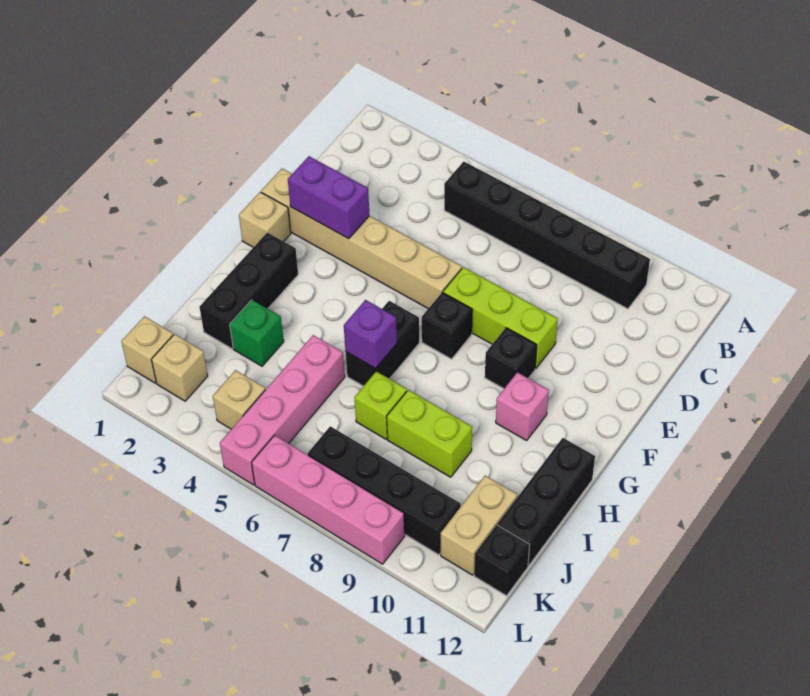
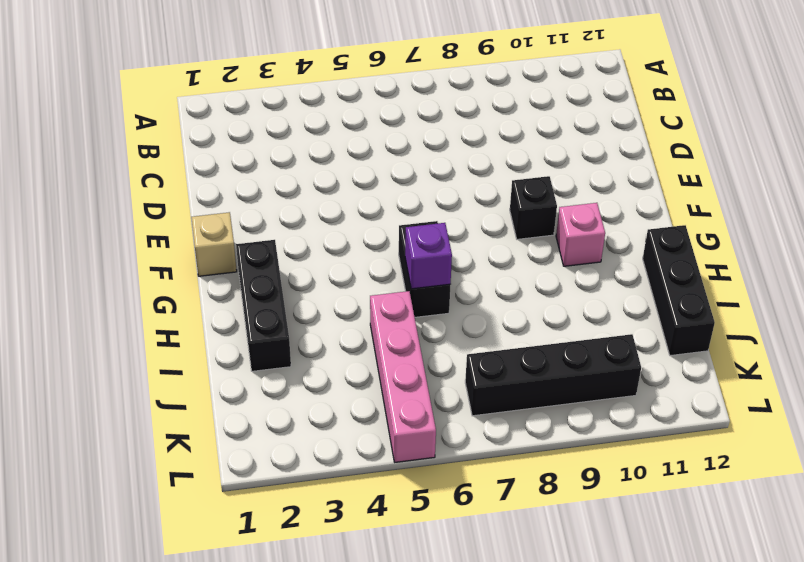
none -> black brick B5:B10 level 1
none -> tan brick E1:E6 level 1
none -> lime brick E7:E9 level 1

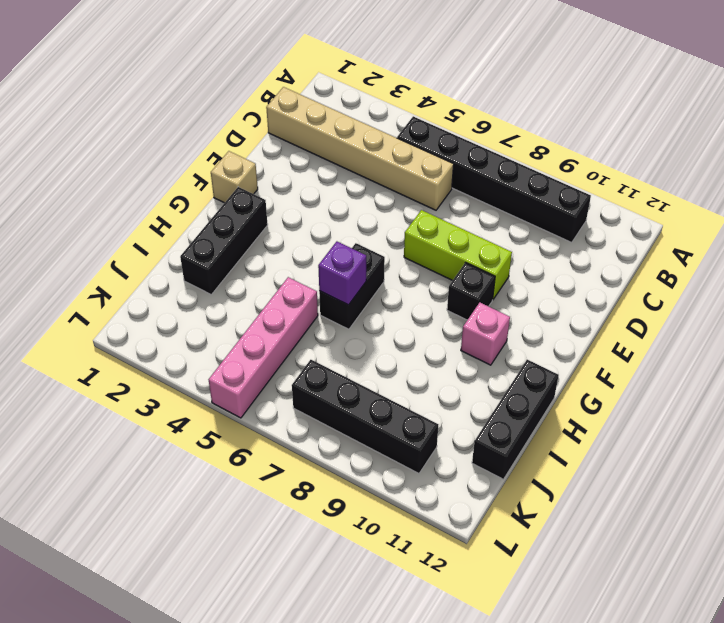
tan brick C1:C6 level 1 -> tan brick E1:E6 level 1
none -> black brick F7 level 1
none -> green brick I3 level 1
none -> lime brick I7 level 1

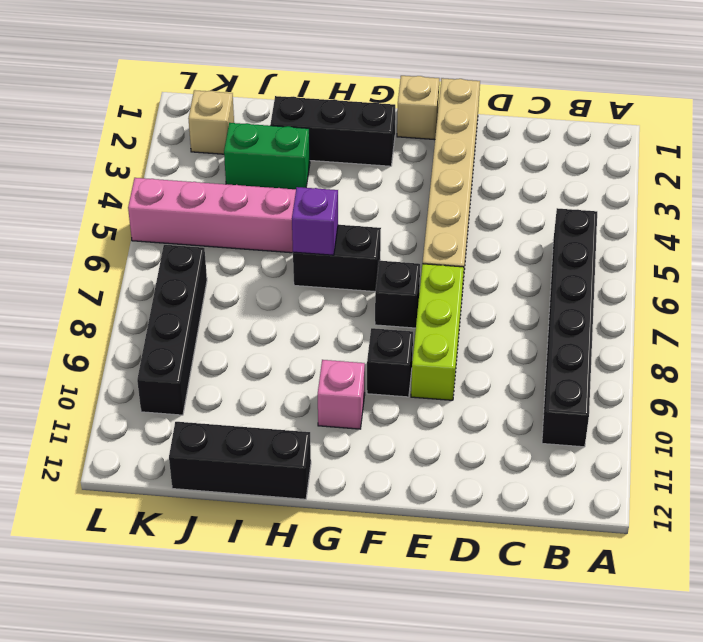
green brick I3:J3 level 1 -> green brick I3 level 1
none -> lime brick I7 level 1
none -> lime brick I8:I9 level 1
none -> tan brick J11:K11 level 1

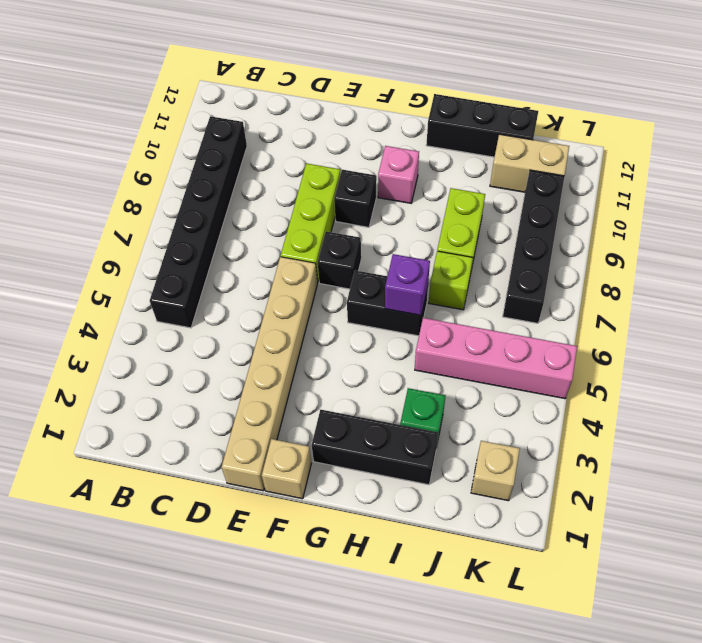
none -> tan brick K1 level 1
none -> tan brick K4 level 1
none -> black brick K12 level 1

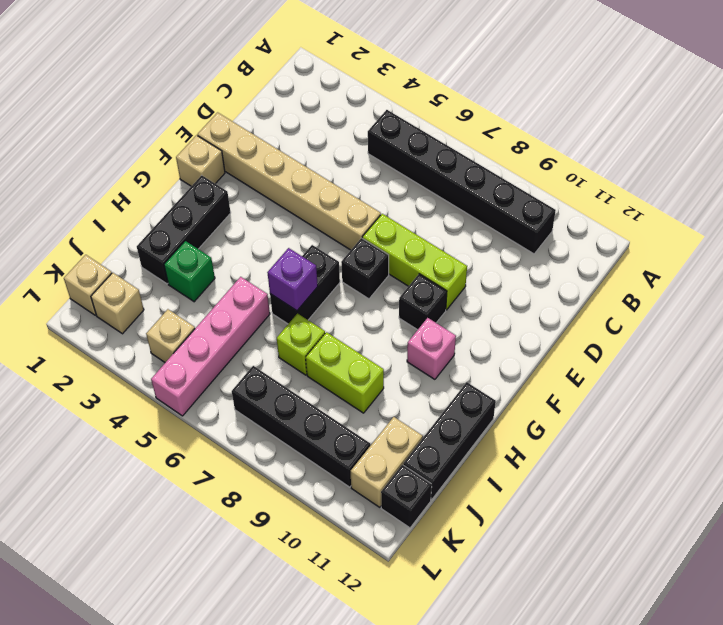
none -> pink brick L6:L9 level 1
none -> purple brick E2:E3 level 2

